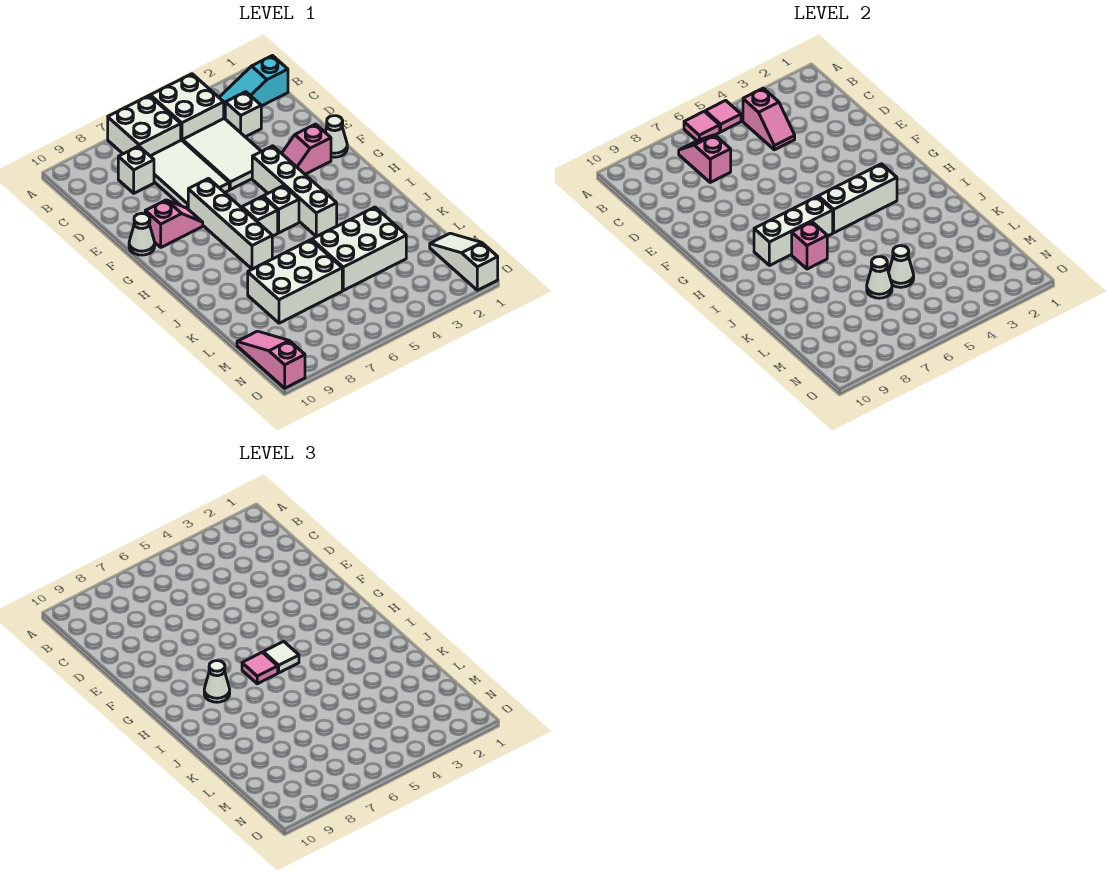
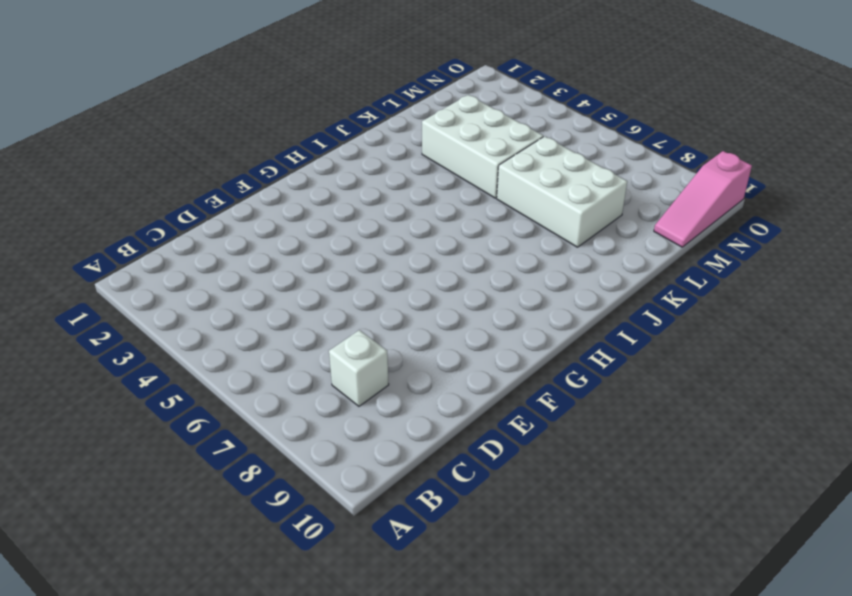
none -> white brick A4:B5 level 1
none -> white brick A6:B7 level 1
none -> cyan slope B1:B3 level 1 top 1
none -> white brick C3 level 1

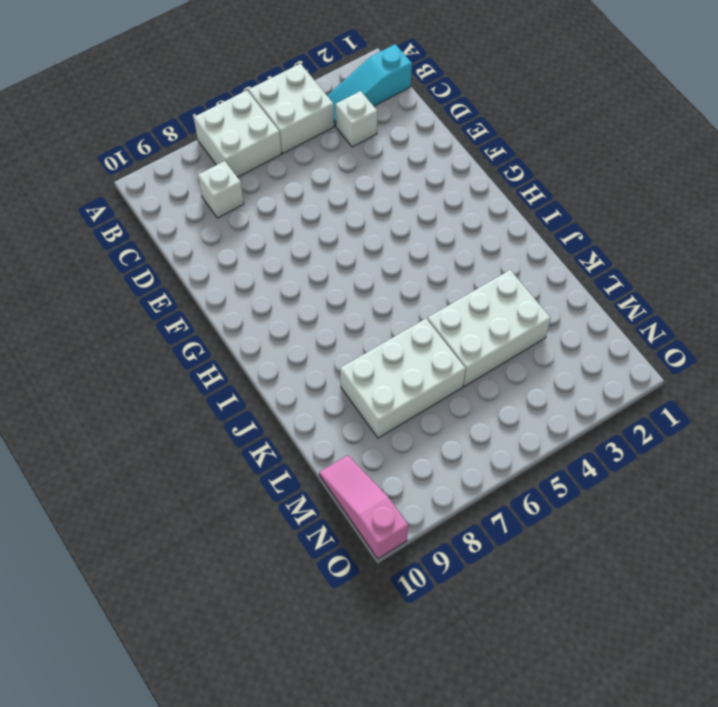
none -> white tile C4:E5 level 1
none -> white tile C6:E7 level 1
none -> white cone F1 level 1
none -> pink slope F2:F3 level 1 top 2

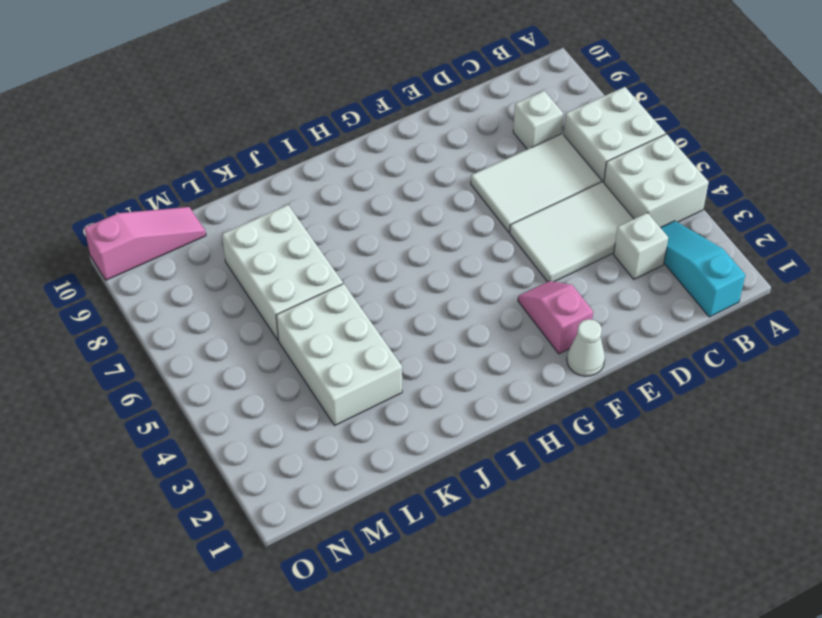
none -> white brick F4:I4 level 1
none -> white brick F7:I7 level 1
none -> pink slope F8:F9 level 1 top 9
none -> white cone F10 level 1

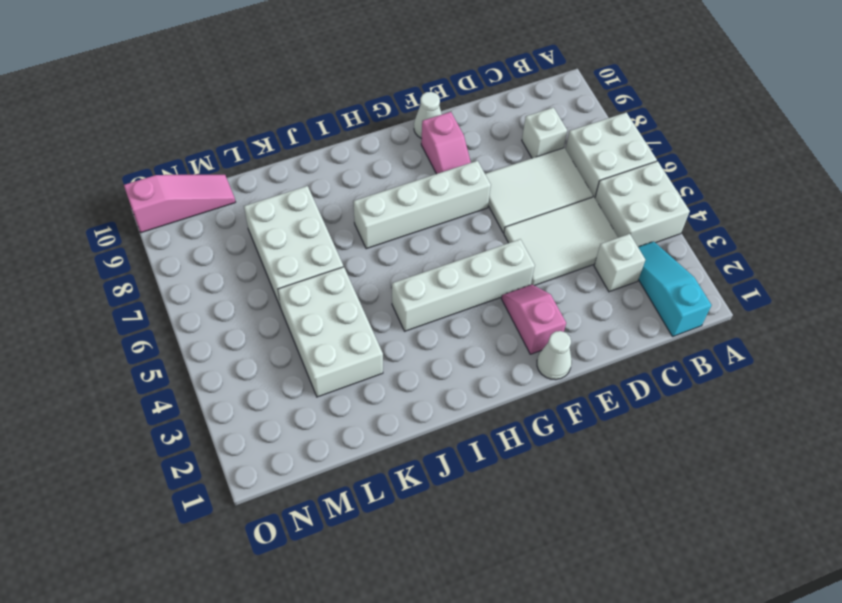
none -> white brick H5 level 1
none -> white brick H6 level 1
none -> white slope M1:O1 level 1 top O
none -> pink tile A5 level 2

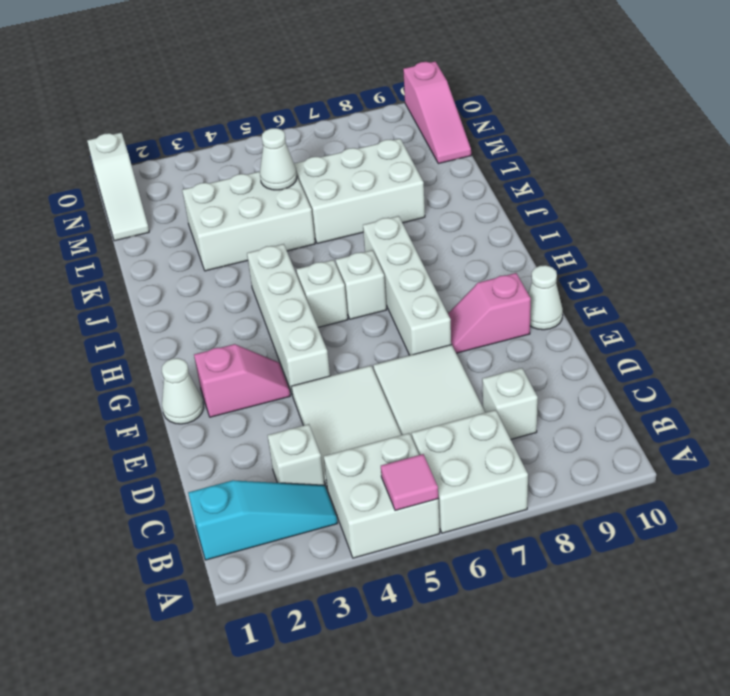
none -> pink tile A6 level 2
none -> pink slope B4:C4 level 2 top B
none -> pink slope B7:C7 level 2 top C
none -> white brick H3:H5 level 2

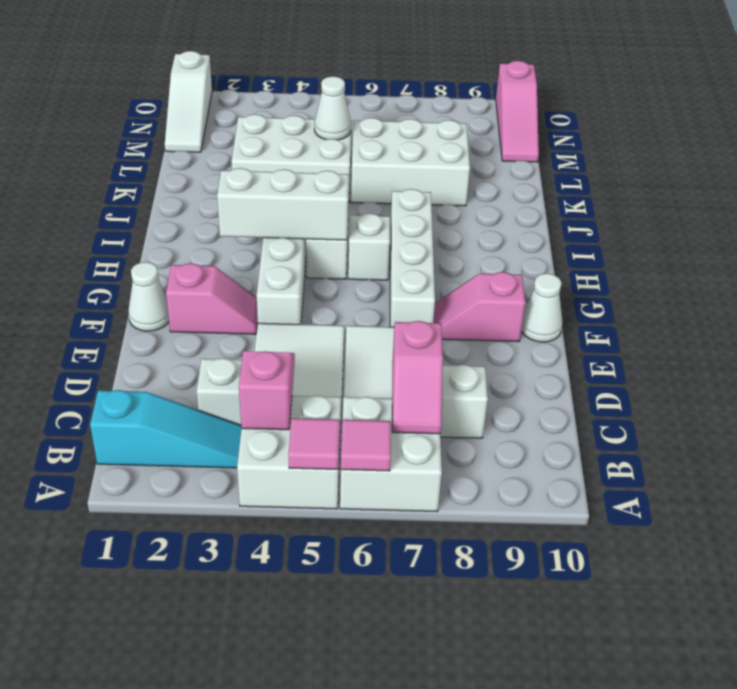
none -> white brick H6:H8 level 2
none -> pink brick I7 level 2
none -> white cone L6 level 2
none -> white tile H5 level 3

